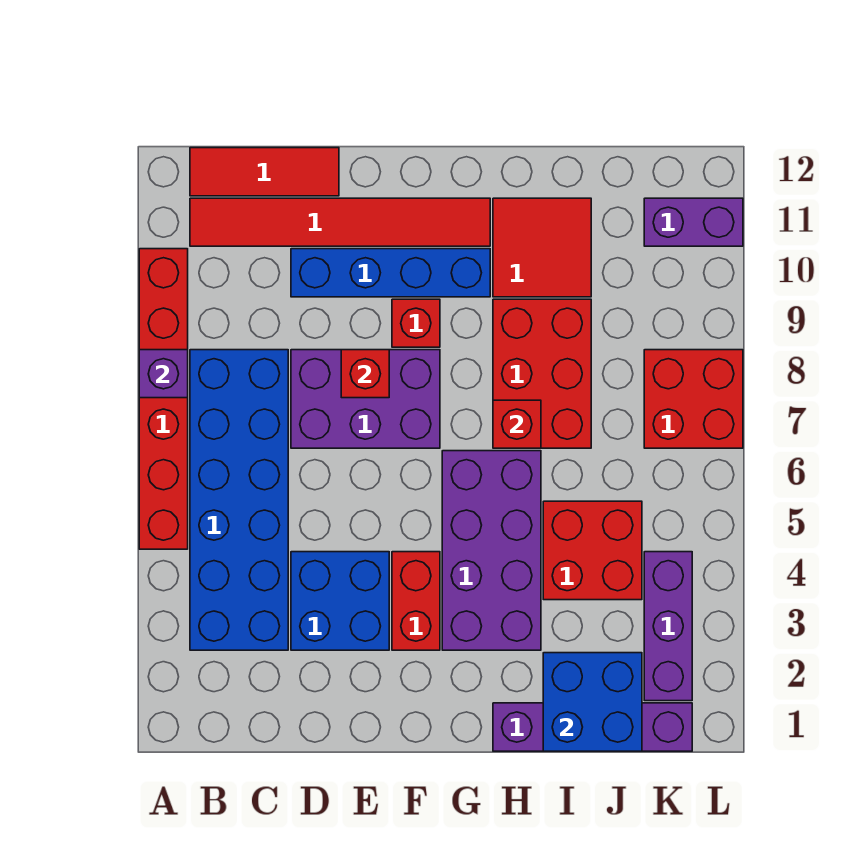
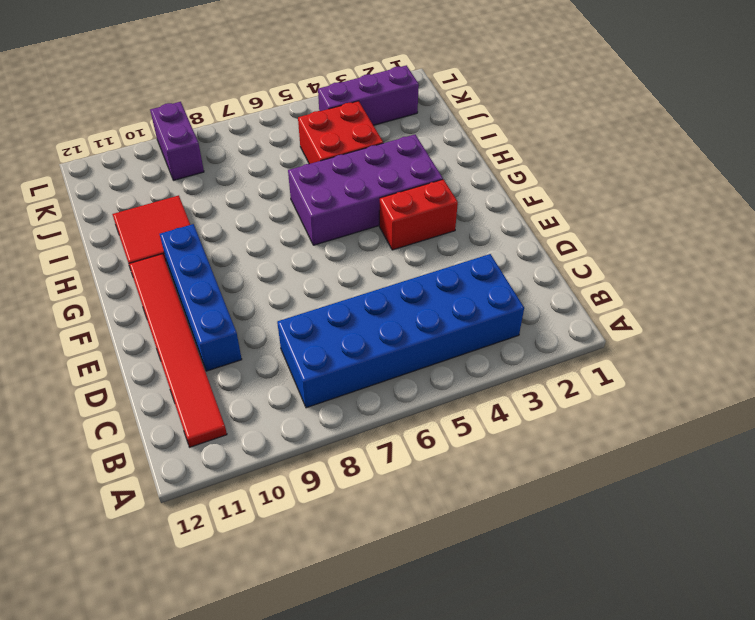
purple brick K9:L9 level 1 -> purple brick K11:L11 level 1
none -> red brick A5:A10 level 1
none -> red tile B12:D12 level 1
none -> blue brick D3:E4 level 1

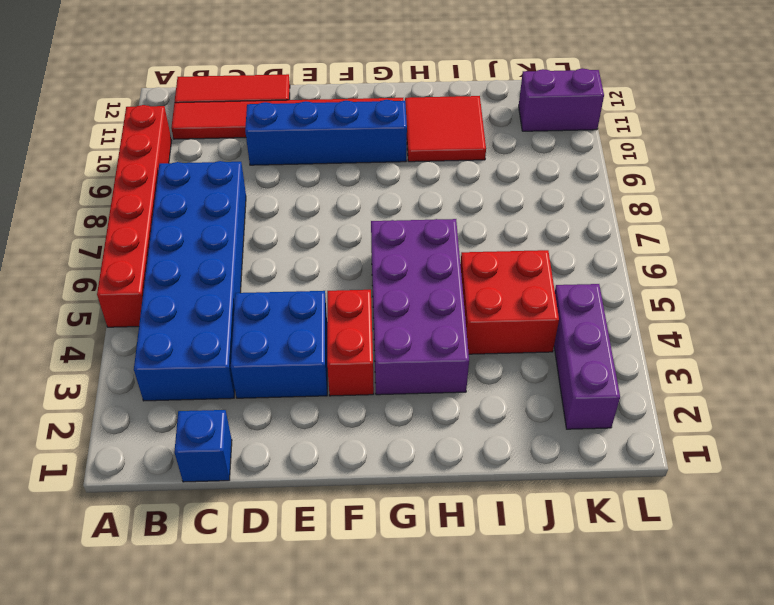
blue brick C1 level 1 -> none
none -> purple brick D7:F8 level 1
none -> red brick F9 level 1
none -> purple brick H1:K1 level 1

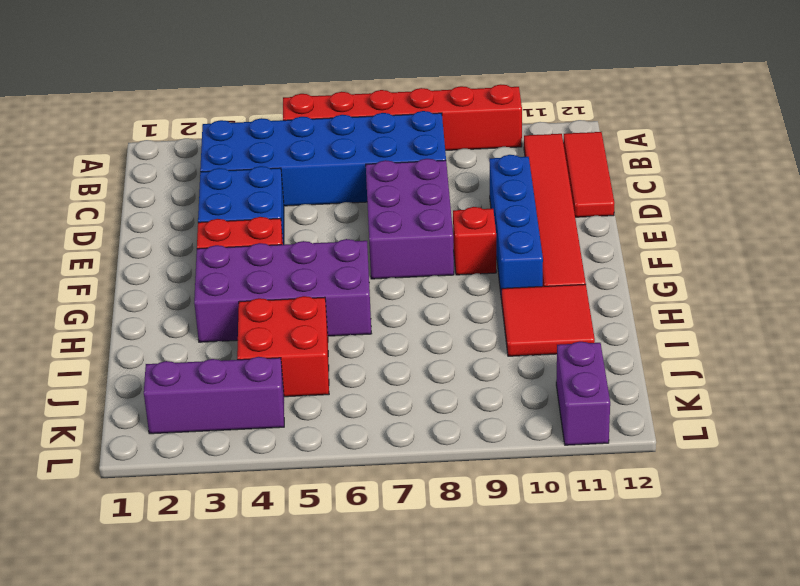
none -> purple brick H1:K1 level 1
none -> red brick H7:I9 level 1
none -> red brick K7:L8 level 1

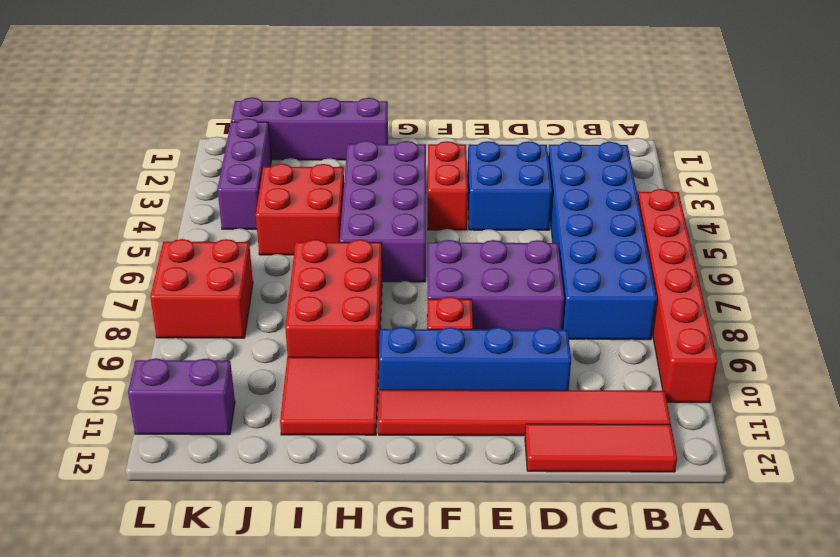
none -> purple brick A8 level 2
none -> red brick E8 level 2
none -> red brick H7 level 2

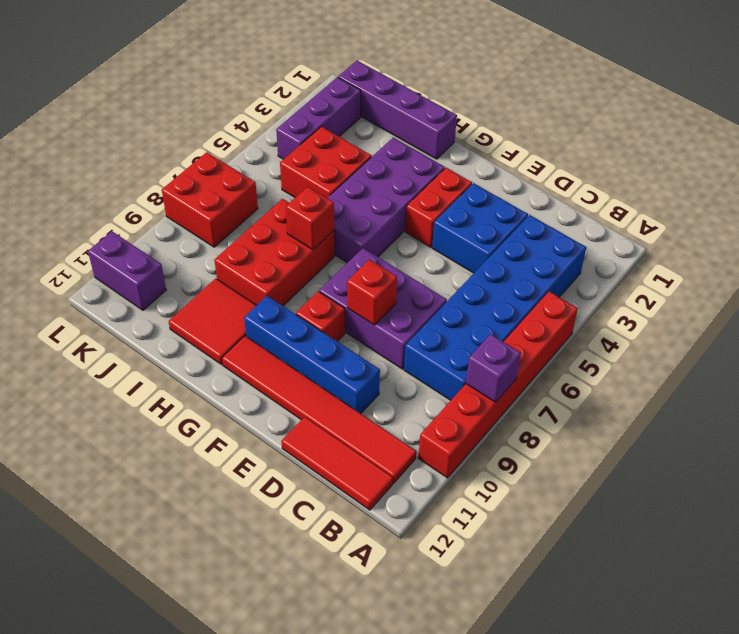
none -> blue brick I1:J2 level 2

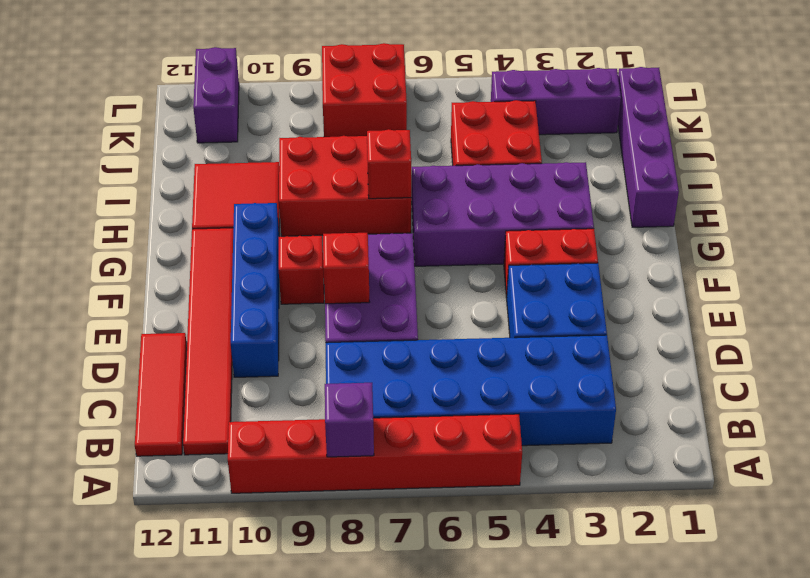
none -> blue brick I1:J2 level 2

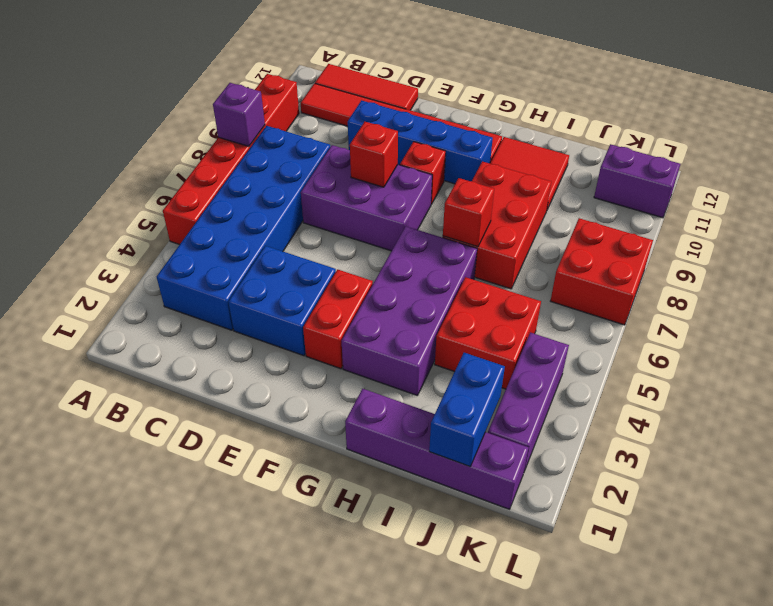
blue brick J1:J2 level 2 -> blue brick I1:J2 level 2

